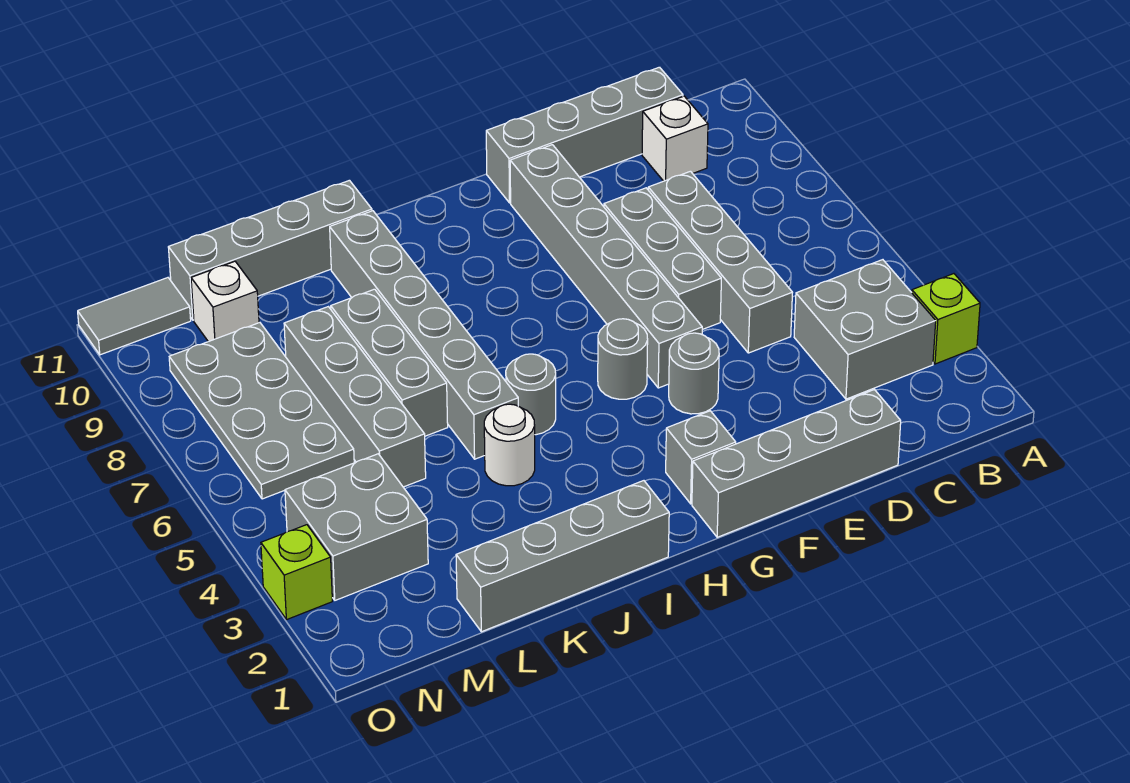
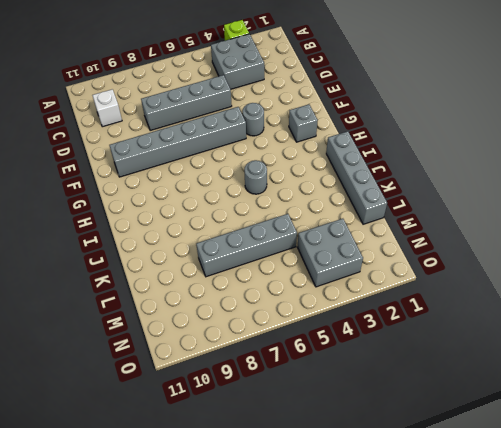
none -> grey brick C11:F11 level 1
none -> grey brick D1:G1 level 1
none -> grey brick E6:E8 level 1

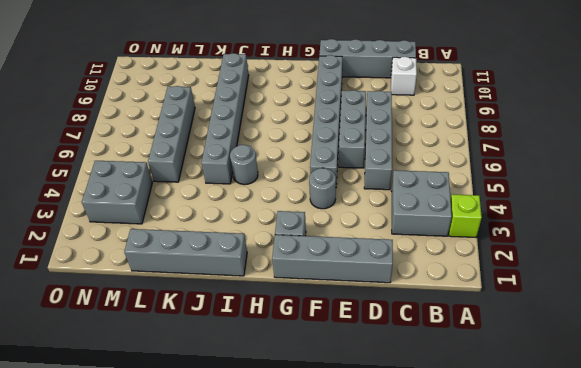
none -> grey round brick G5 level 1
none -> white round brick J4 level 1
none -> grey brick J11:M11 level 1

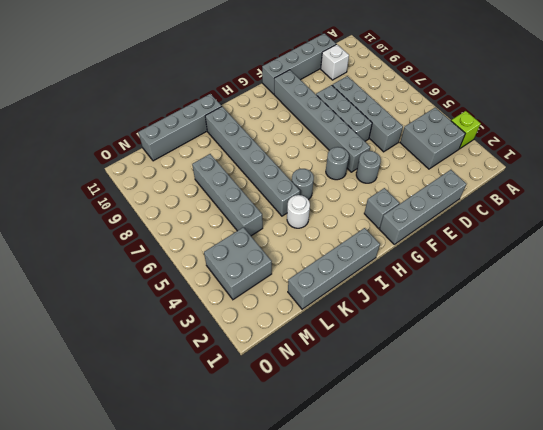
none -> grey brick K6:K8 level 1
none -> grey plate M6:N9 level 1
none -> white brick M10 level 1

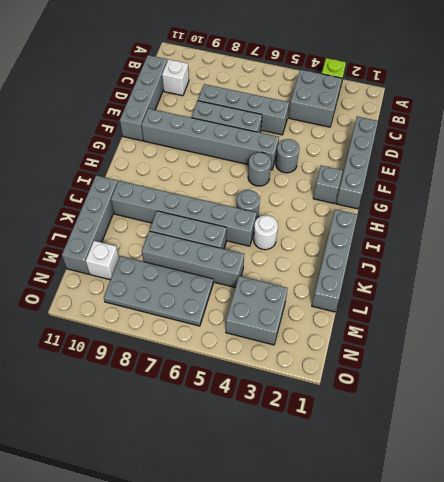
none -> grey tile N11:O11 level 1
none -> lime brick O3 level 1

